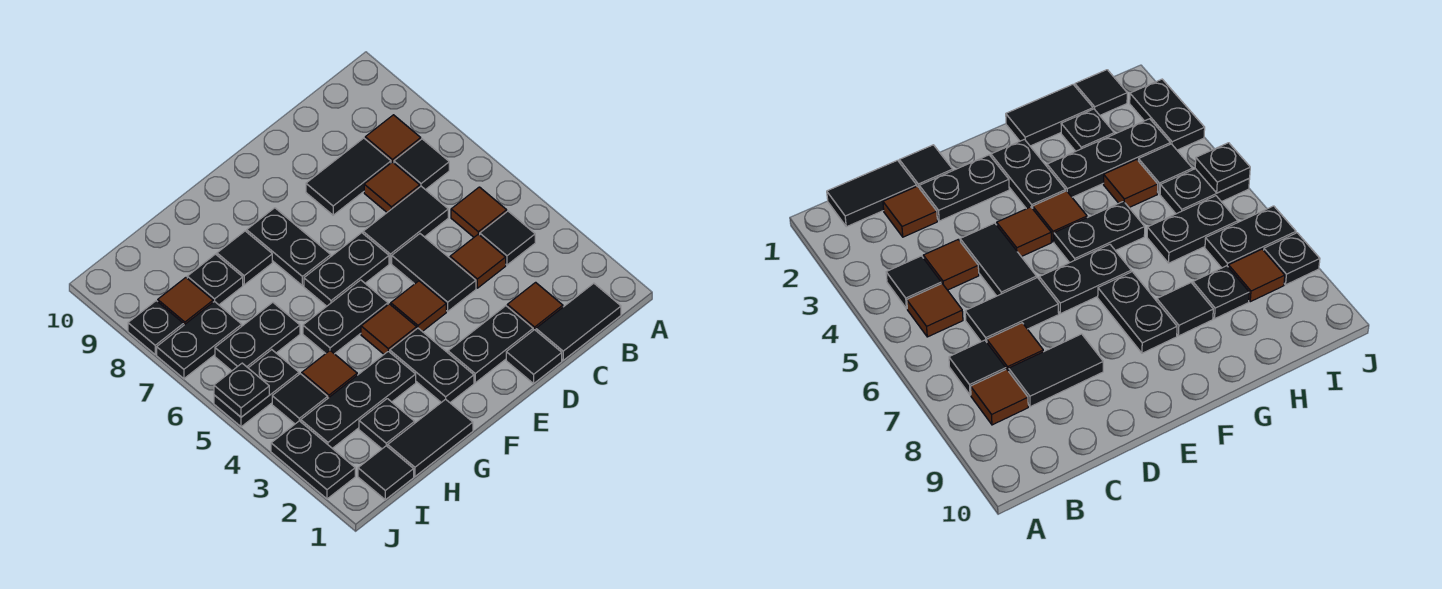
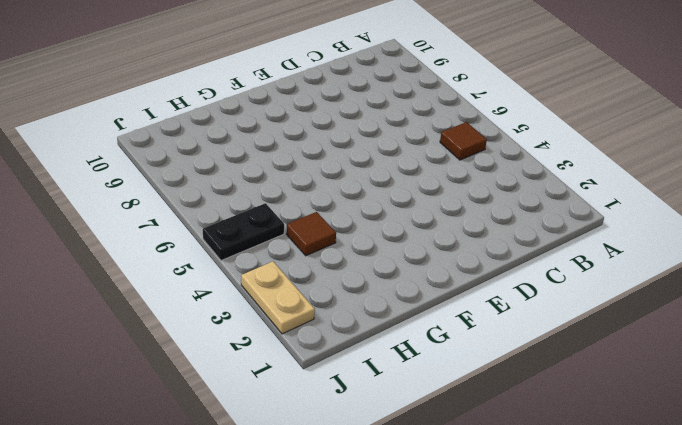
tan plate J2:J3 level 1 -> black plate J2:J3 level 1
none -> black tile B1:C1 level 1
none -> black tile B4 level 1
none -> black tile B7 level 1
none -> brown tile B8 level 1

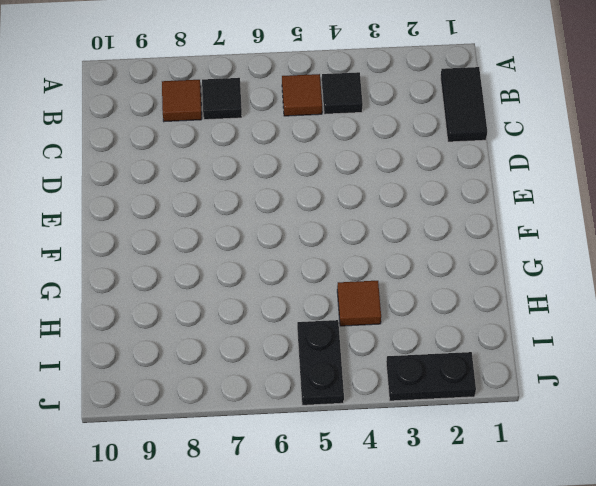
none -> brown tile C2 level 1
none -> brown tile C4 level 1
none -> black tile C6:D6 level 1
none -> brown tile C7 level 1

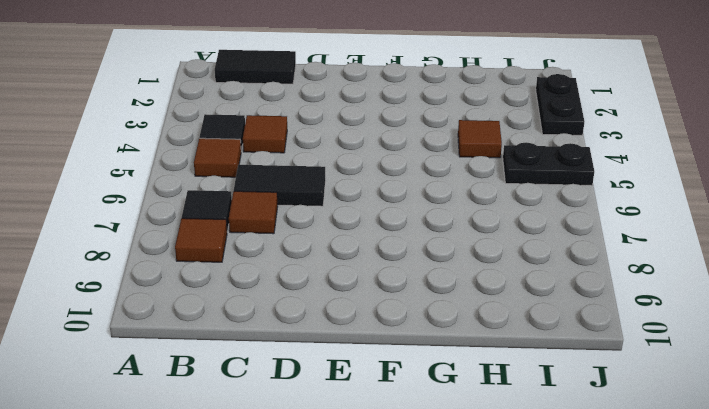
none -> brown tile C2 level 1
none -> black tile C8:D8 level 1
none -> black tile D1 level 1
none -> black plate D2:E2 level 1

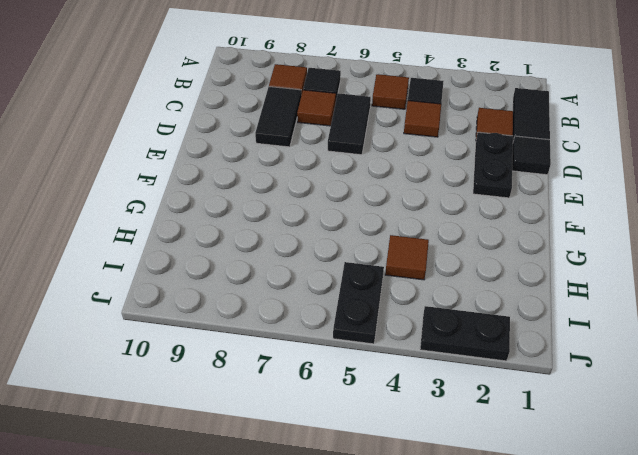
none -> black tile D4:D5 level 1
none -> brown tile E4 level 1
none -> black plate E6:F6 level 1
none -> black plate F2:F3 level 1

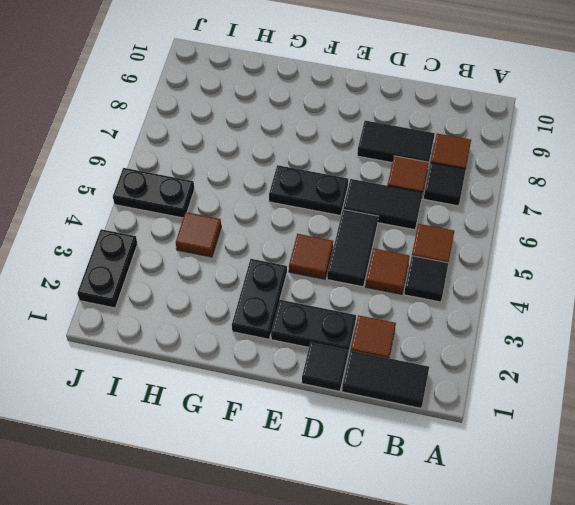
none -> brown tile F4 level 1
none -> black plate F5:G5 level 1
none -> black plate F7:F8 level 1
none -> black tile G1:H1 level 1

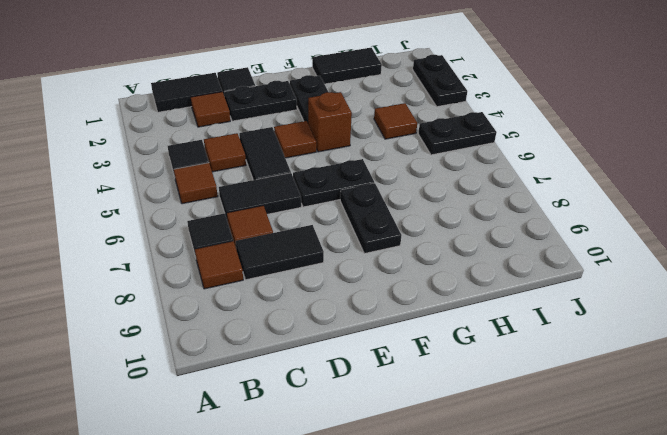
brown brick F4 level 1 -> brown tile F4 level 1
none -> black plate F5:G5 level 1
none -> black plate G3:I3 level 1
none -> black tile G8 level 1
none -> black plate H2 level 1

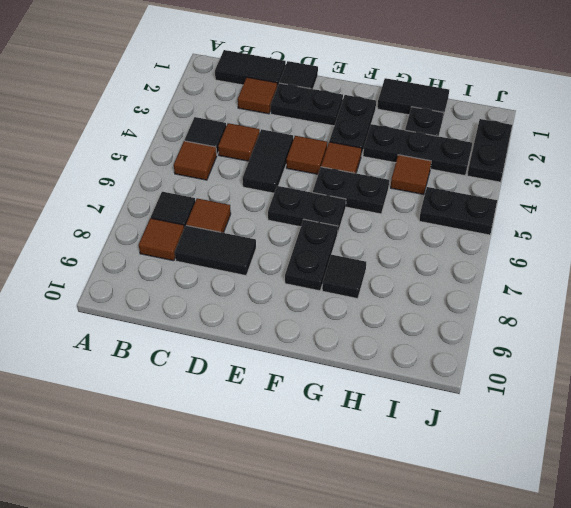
none -> black tile C6:D6 level 1
none -> black plate H6:I6 level 1
none -> black plate H8 level 1
none -> black tile I1 level 1

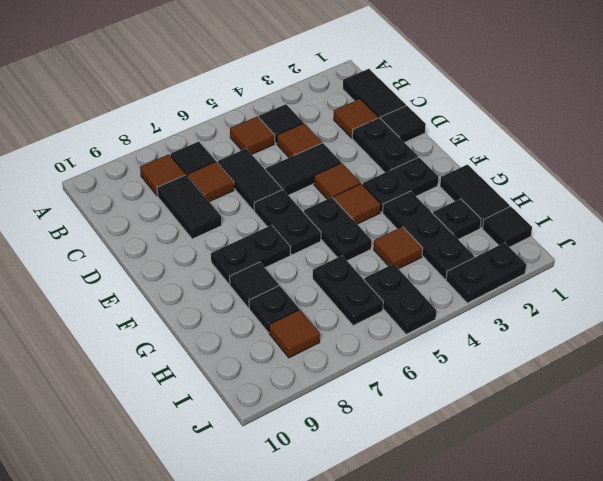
none -> black tile I4 level 1
none -> black plate I7:J7 level 1
none -> black plate J8 level 1
none -> black plate J5 level 2

